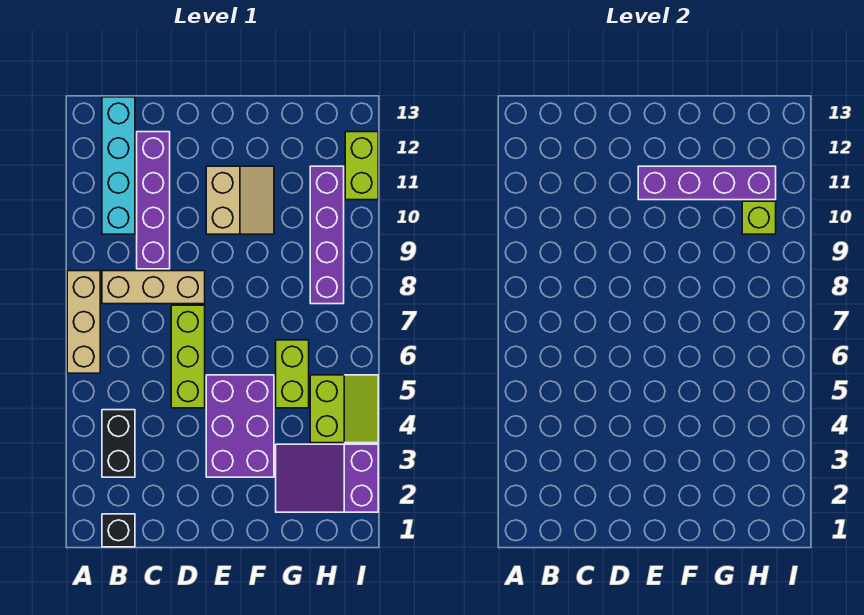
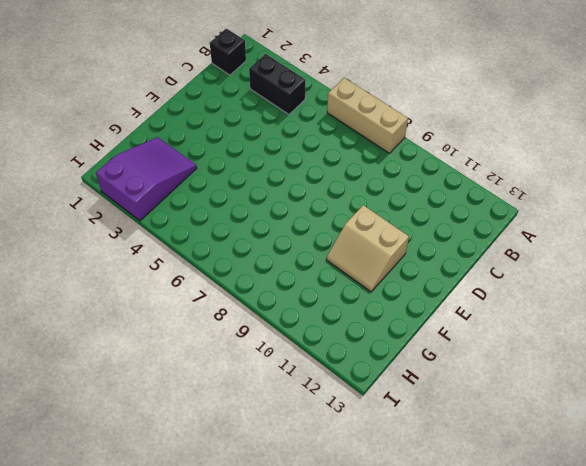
none -> tan brick B8:D8 level 1
none -> cyan brick B10:B13 level 1
none -> purple brick C9:C12 level 1

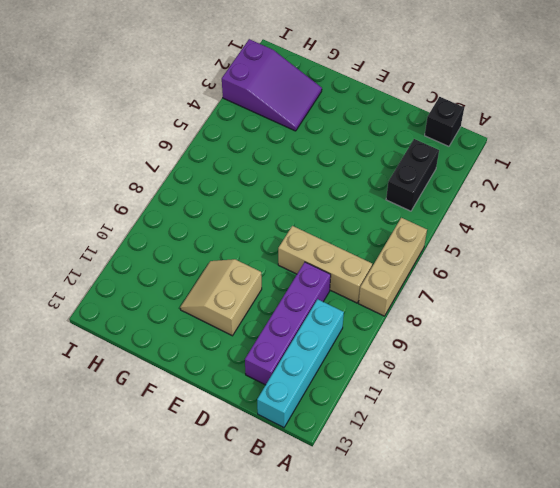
none -> lime brick D5:D7 level 1
none -> purple brick E3:F5 level 1
none -> lime brick G5:G6 level 1

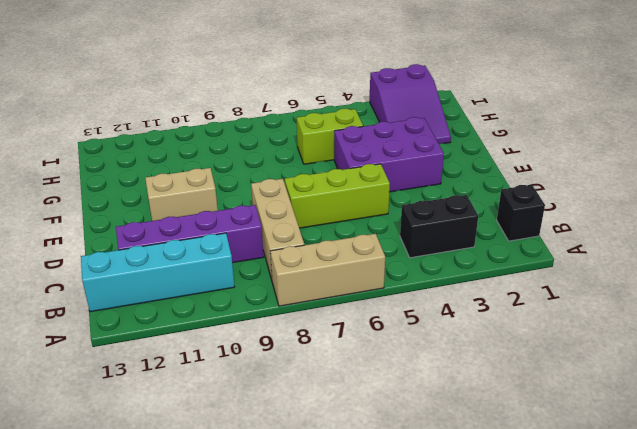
none -> lime slope H4:I5 level 1 top H
none -> purple brick H8:H11 level 1
none -> lime brick I11:I12 level 1

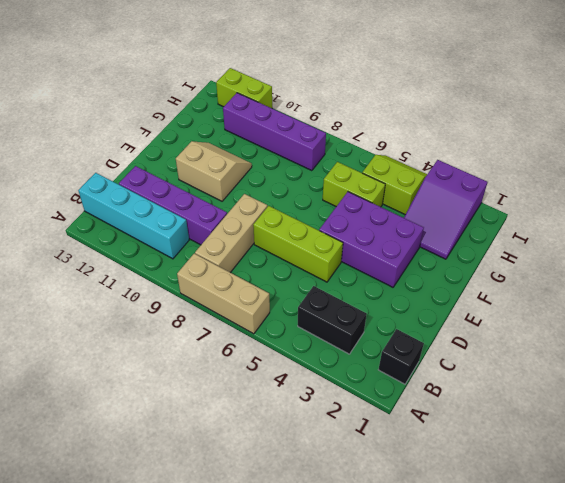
none -> purple brick E11:H11 level 2
none -> lime brick H10 level 2

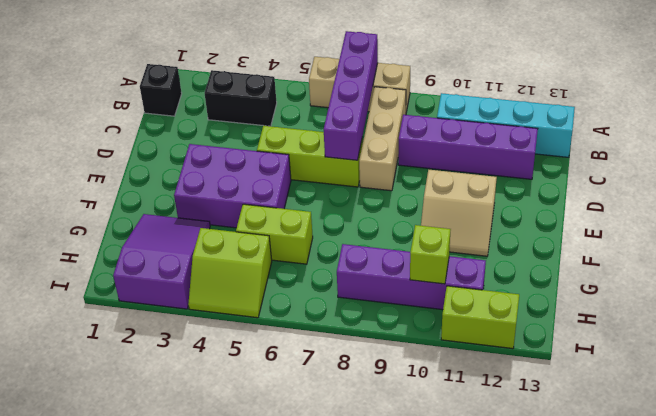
purple brick A7:D7 level 2 -> purple brick E11:H11 level 2

